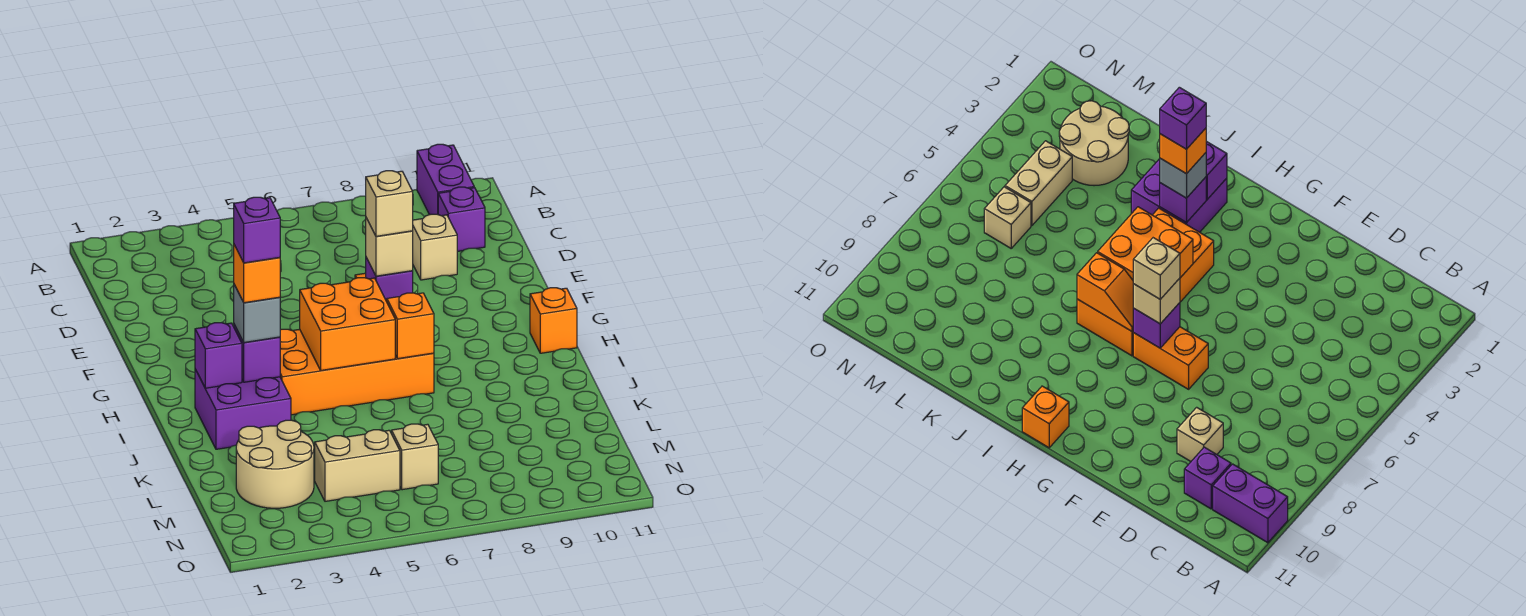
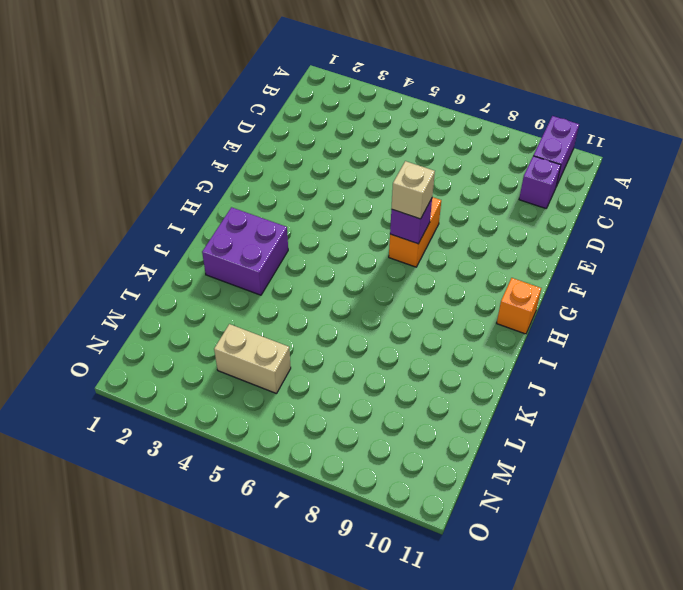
none -> tan brick D9 level 1
none -> orange brick H4:I7 level 1
none -> tan round brick L2:M3 level 1

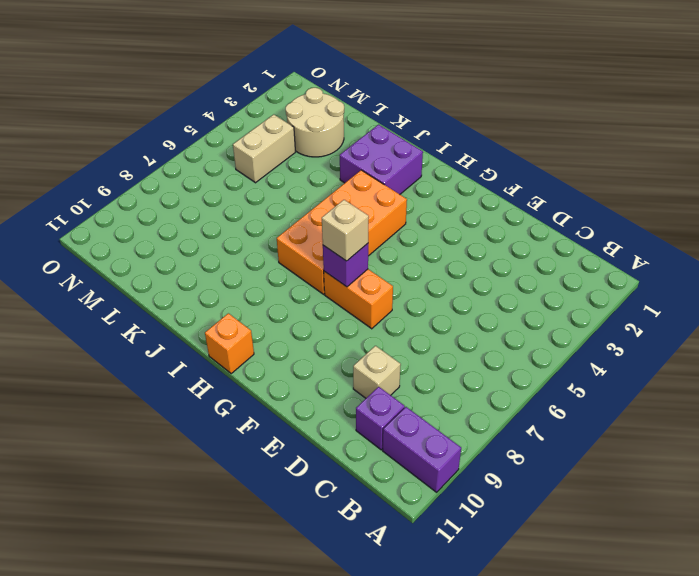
none -> tan brick M6 level 1
none -> orange brick H5:I6 level 2
none -> orange slope H7:I7 level 2 top I

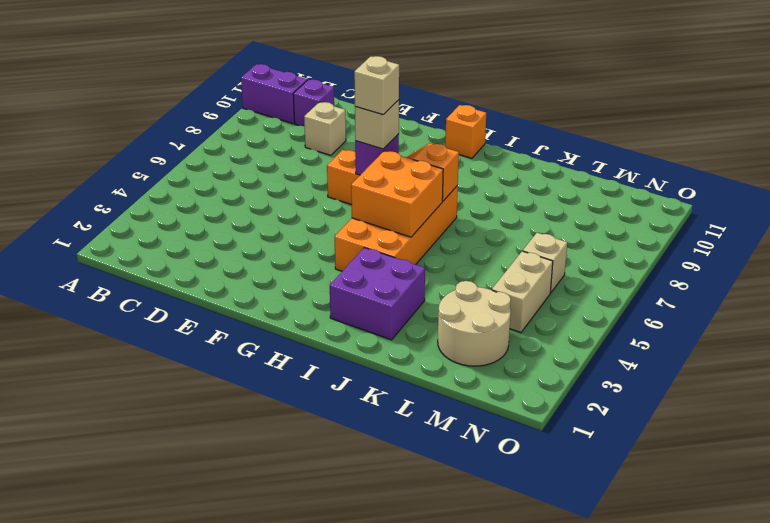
none -> purple brick I2 level 2
none -> purple brick I3 level 2
none -> grey brick I3 level 3

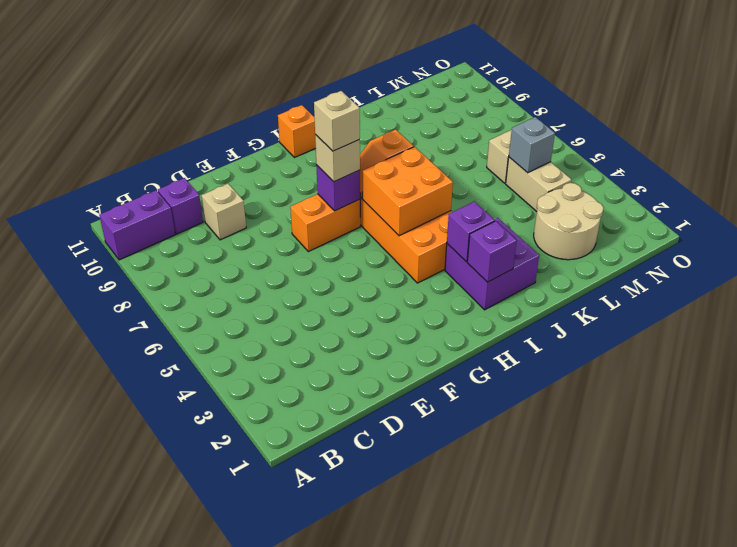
grey brick M5 level 2 -> grey brick I3 level 3
none -> orange brick I3 level 4
none -> purple brick I3 level 5

